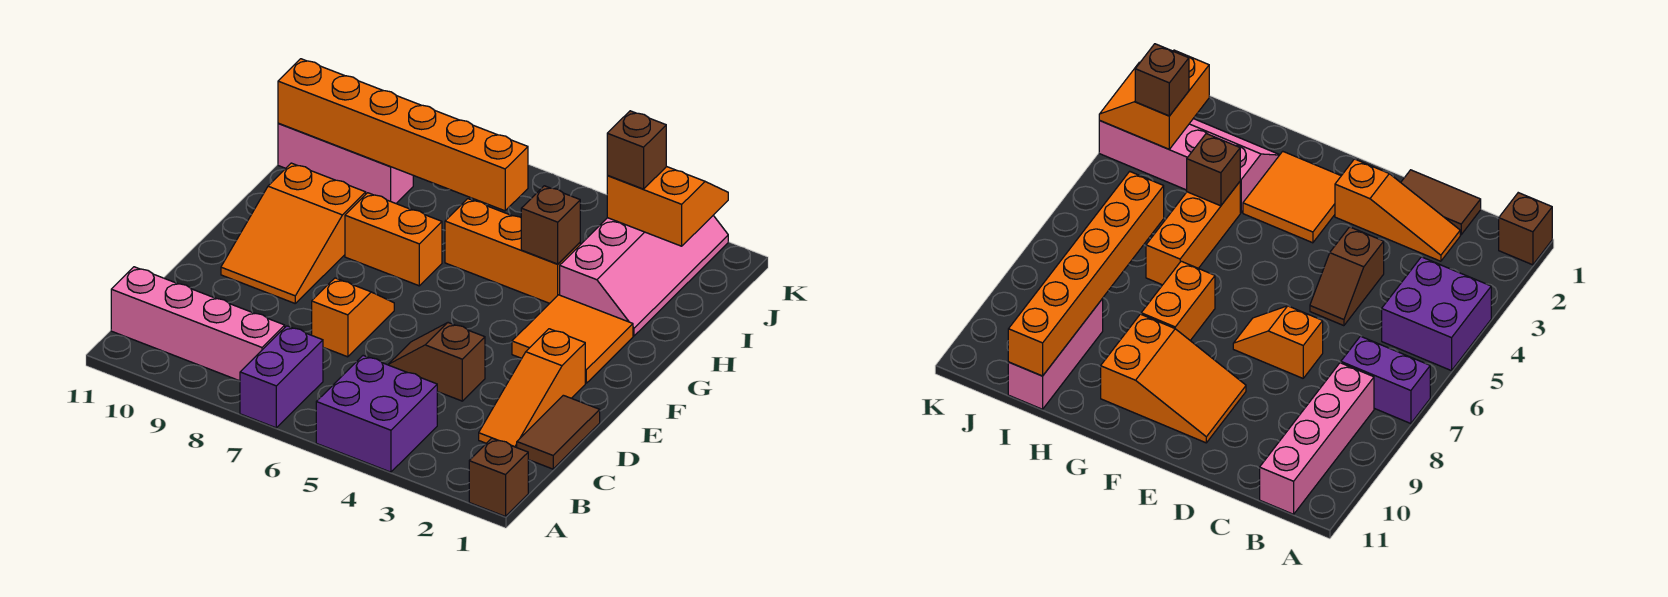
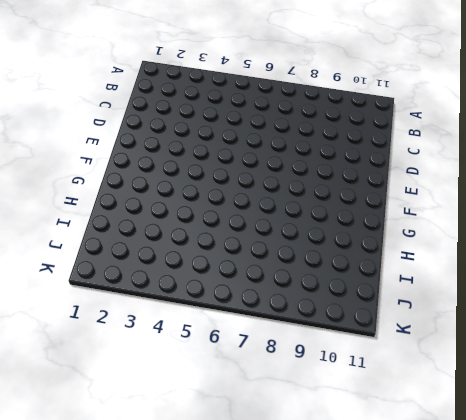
none -> brown brick A1 level 1
none -> purple brick A4:B5 level 1
none -> purple brick A7:B7 level 1

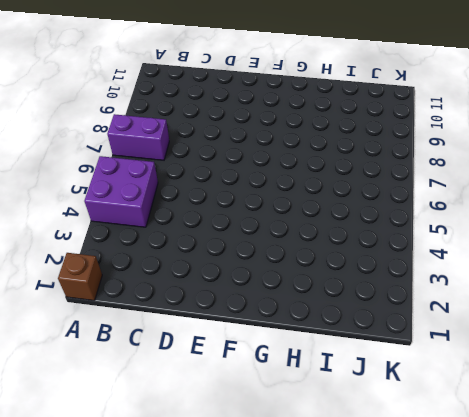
none -> pink brick B8:B11 level 1
none -> brown tile C1:D1 level 1
none -> orange slope C2:E2 level 1 top E

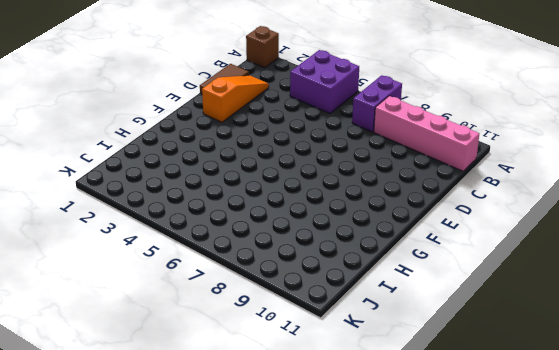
none -> brown slope D4:D5 level 1 top 4
none -> orange slope D7:E7 level 1 top D
none -> orange slope E9:G10 level 1 top G

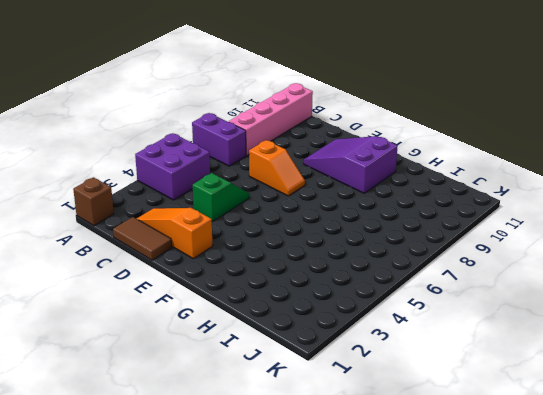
green slope D4:D5 level 1 top 4 -> brown slope D4:D5 level 1 top 4
purple slope E9:G10 level 1 top G -> orange slope E9:G10 level 1 top G
none -> orange tile F2:G3 level 1
none -> orange brick G7:G8 level 1
none -> pink slope H2:K3 level 1 top 3

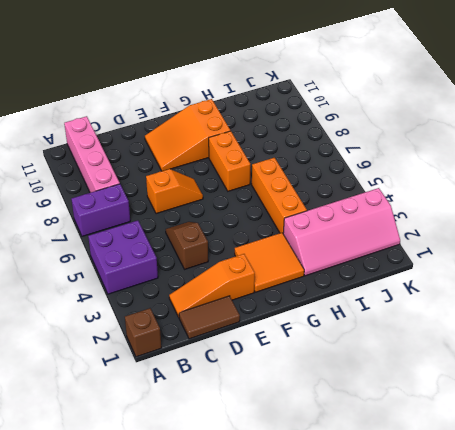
none -> pink brick I9:I11 level 1
none -> brown brick H4 level 2
none -> orange brick I6:I11 level 2

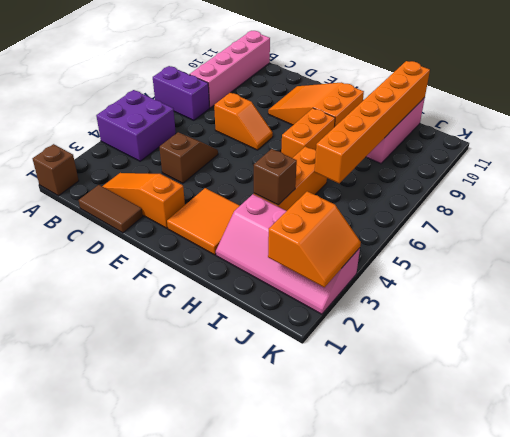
none -> brown brick J3 level 3

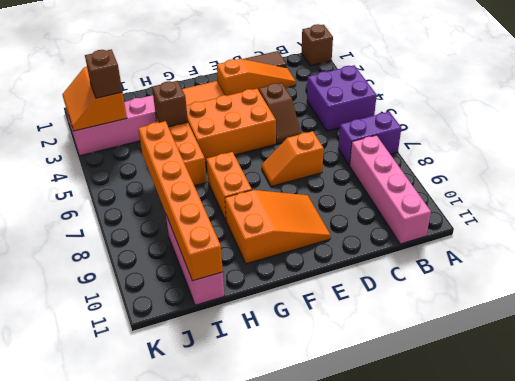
orange brick E4:G5 level 1 -> none

